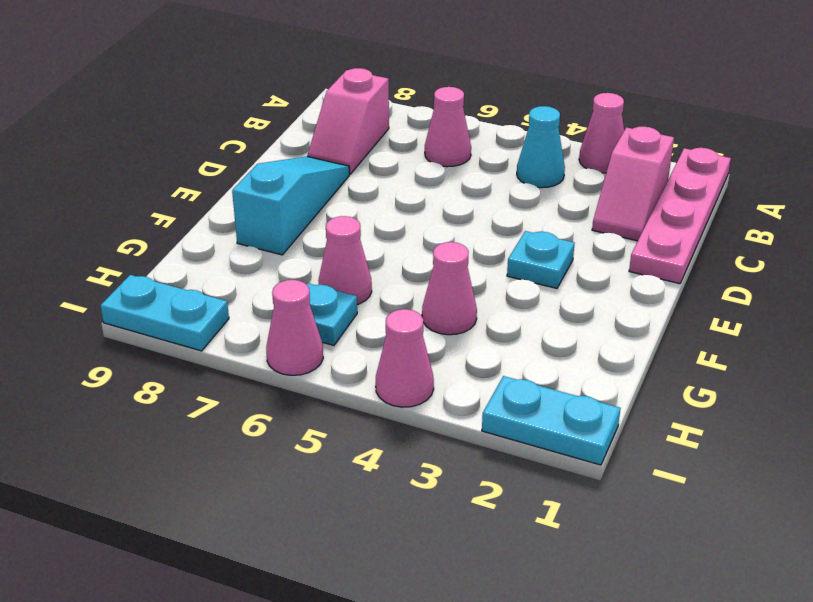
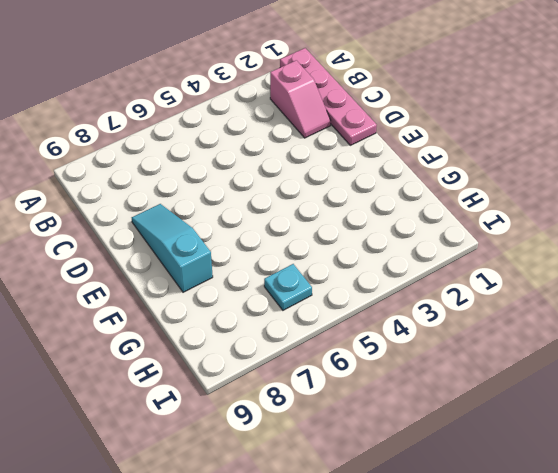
none -> pink cone A3 level 1
none -> cyan cone B4 level 1
none -> pink cone B6 level 1

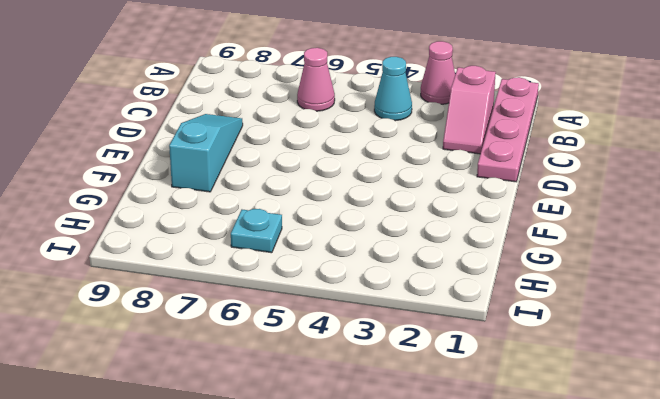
none -> pink slope B8:C8 level 1 top B
none -> cyan plate E3 level 1
none -> pink cone G4 level 1

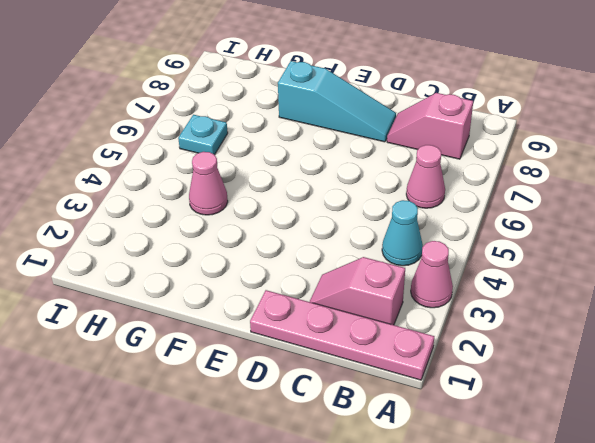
none -> cyan plate E3 level 1
none -> pink cone G6 level 1
none -> cyan plate I1:I2 level 1

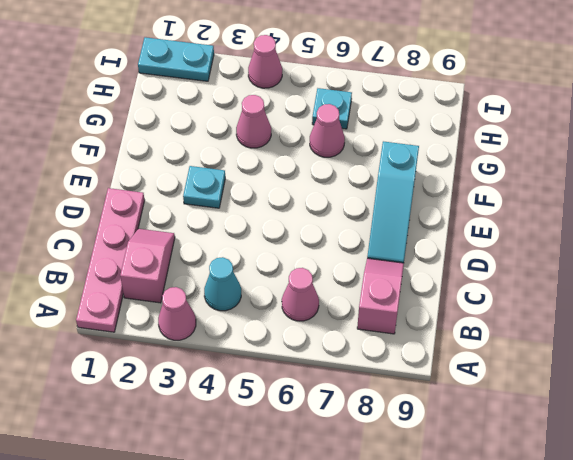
none -> pink cone I6 level 1
none -> cyan plate I8:I9 level 1

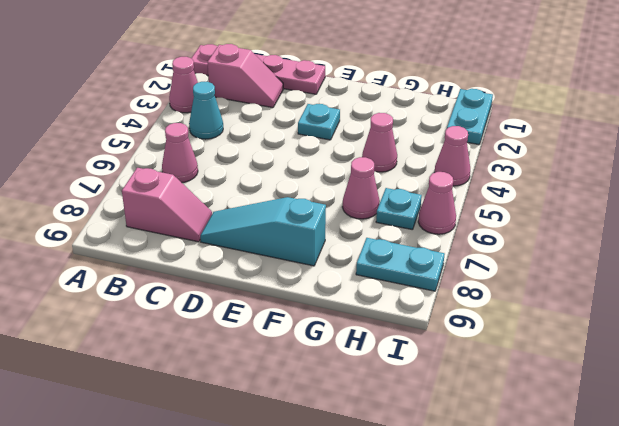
cyan plate H8:I8 level 1 -> cyan plate I8:I9 level 1

